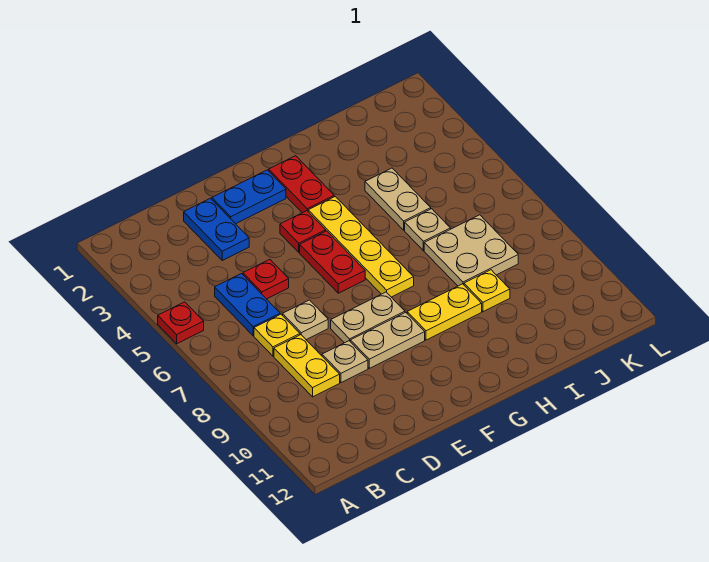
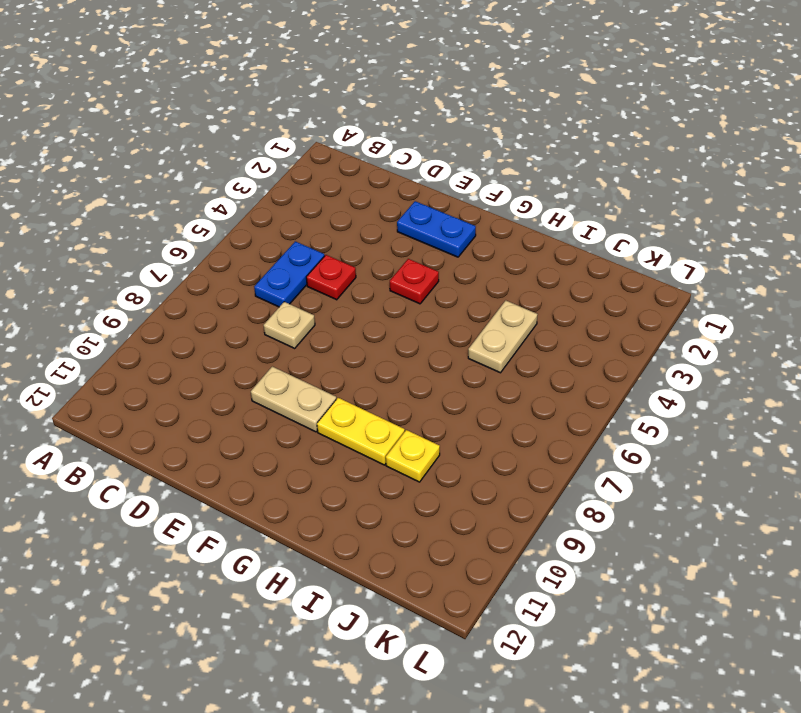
none -> red plate A5 level 1
none -> yellow plate C7 level 1
none -> yellow plate C8:C9 level 1

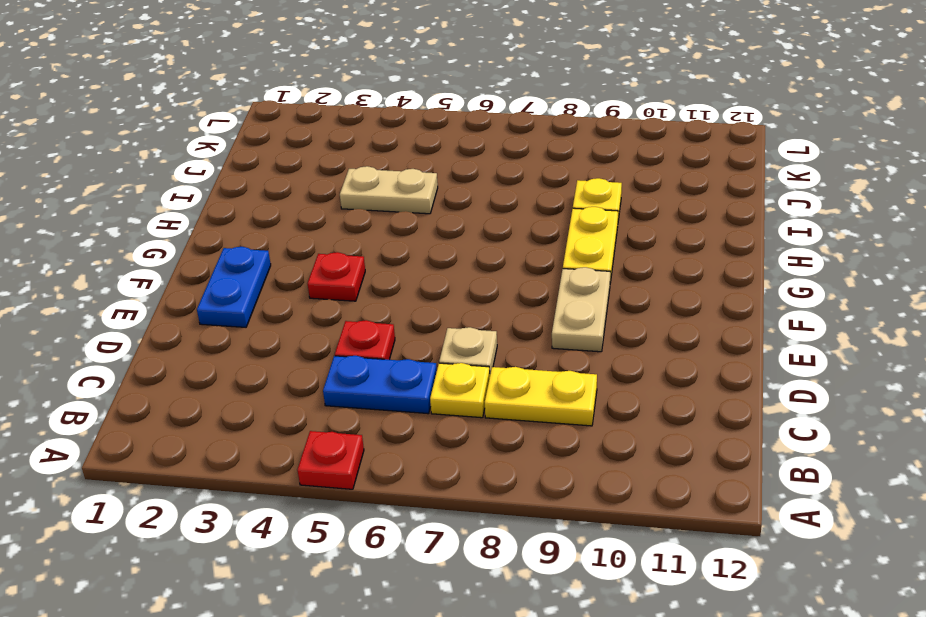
none -> blue plate D2:D3 level 1
none -> tan plate D9 level 1
none -> tan plate E8:F8 level 1

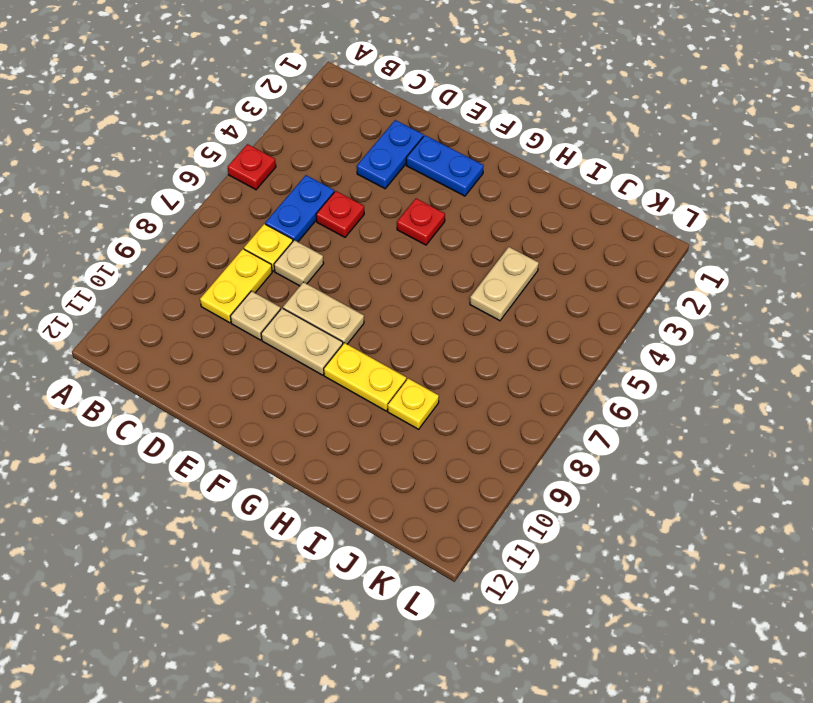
none -> red plate F5:F6 level 1
none -> red plate G2:G3 level 1
none -> yellow plate G4:G7 level 1

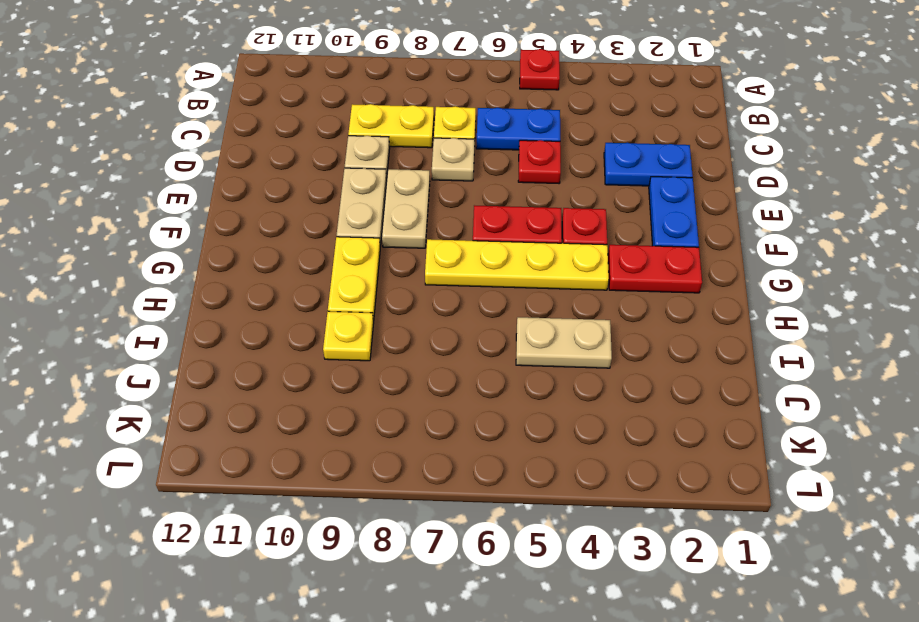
none -> tan plate I6 level 1
none -> tan plate I7:J8 level 1

